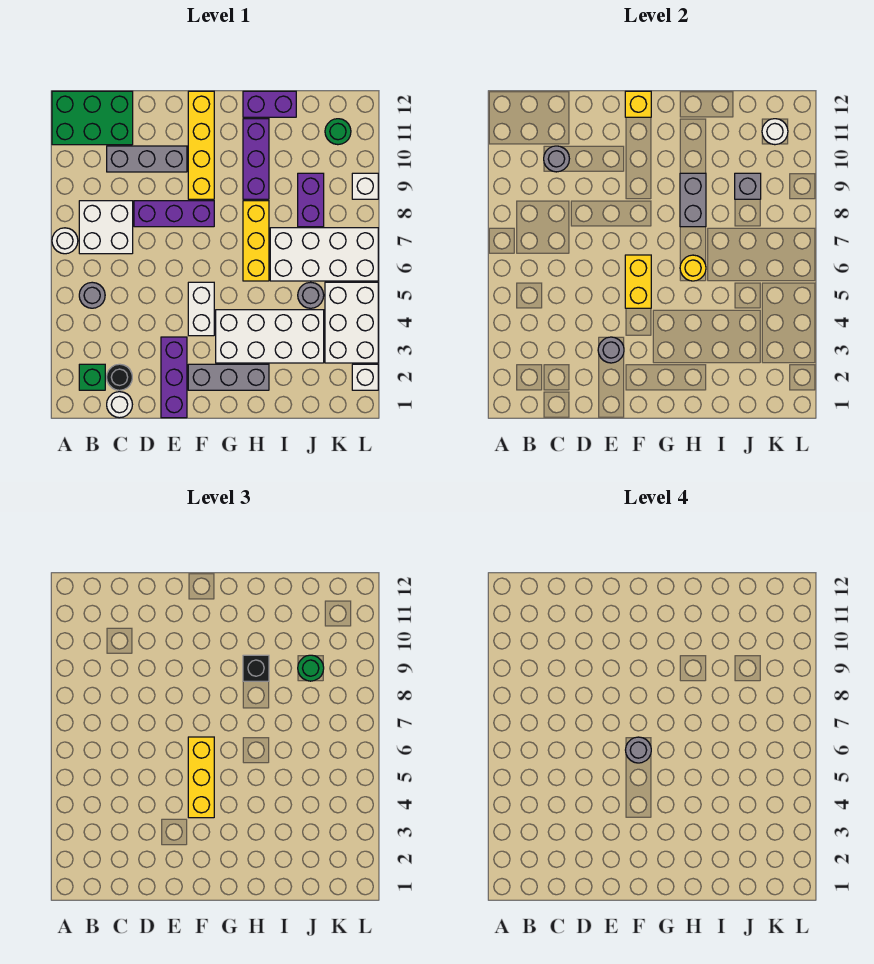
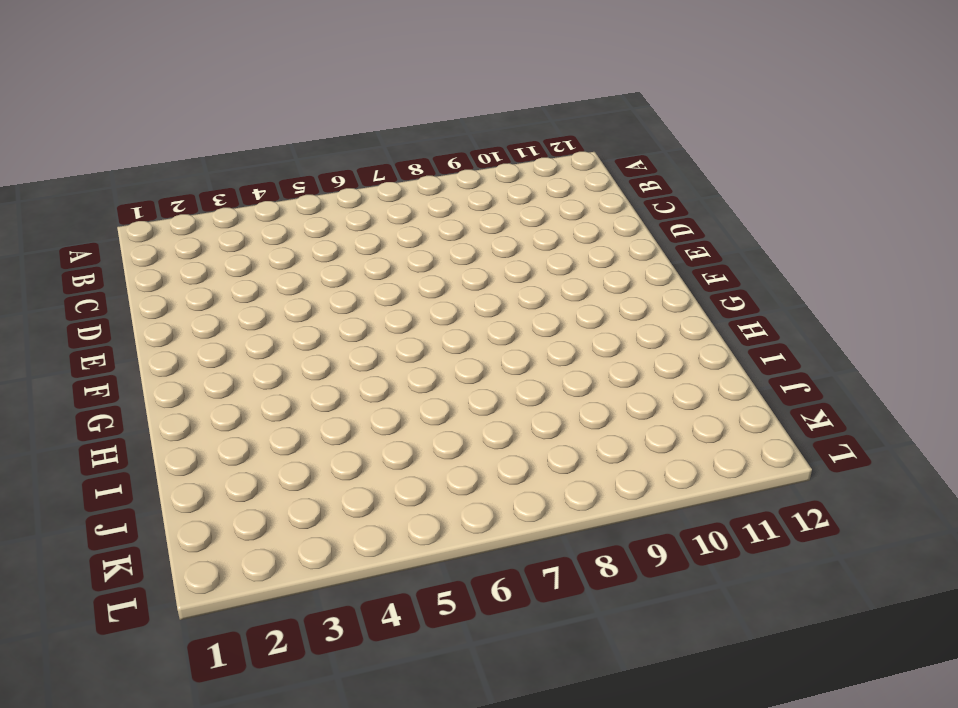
none -> white round brick A7 level 1
none -> green brick A11:C12 level 1
none -> green brick B2 level 1
none -> grey round brick B5 level 1

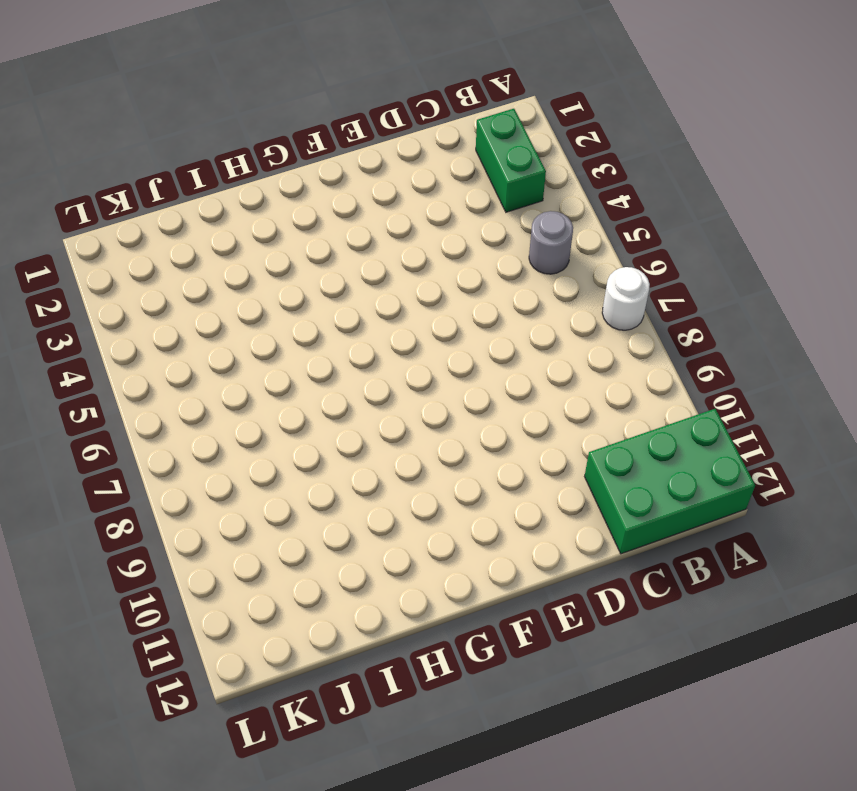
green brick B2:B3 level 1 -> green brick B2 level 1
none -> white brick B7:C8 level 1
none -> white round brick C1 level 1
none -> black round brick C2 level 1
none -> grey brick C10:E10 level 1

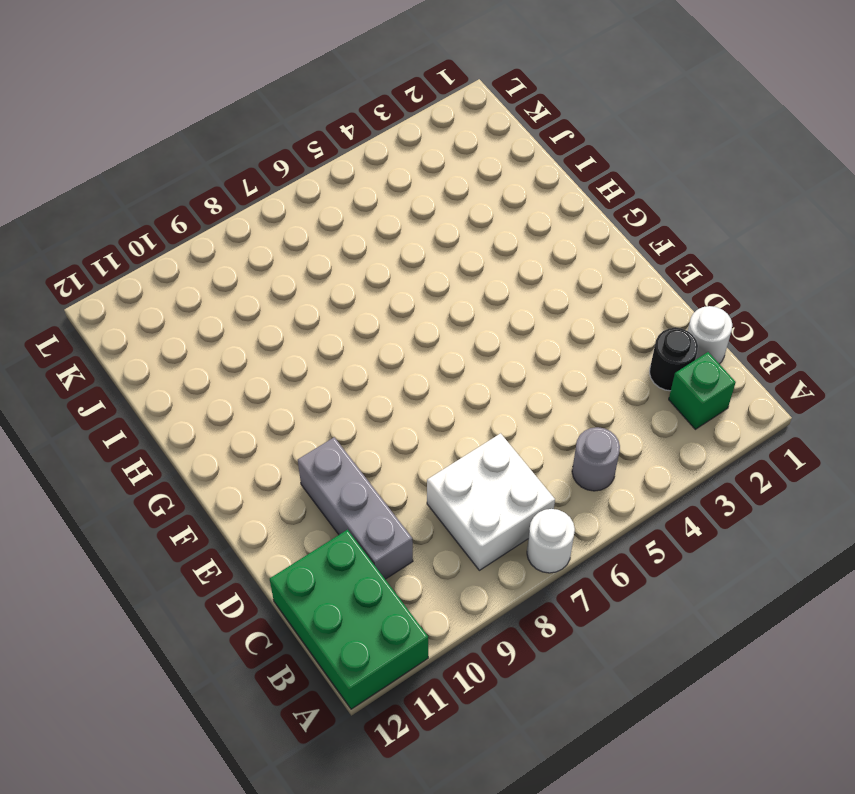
none -> purple brick D8:F8 level 1
none -> purple brick E1:E3 level 1
none -> grey brick F2:H2 level 1
none -> white brick F4:F5 level 1

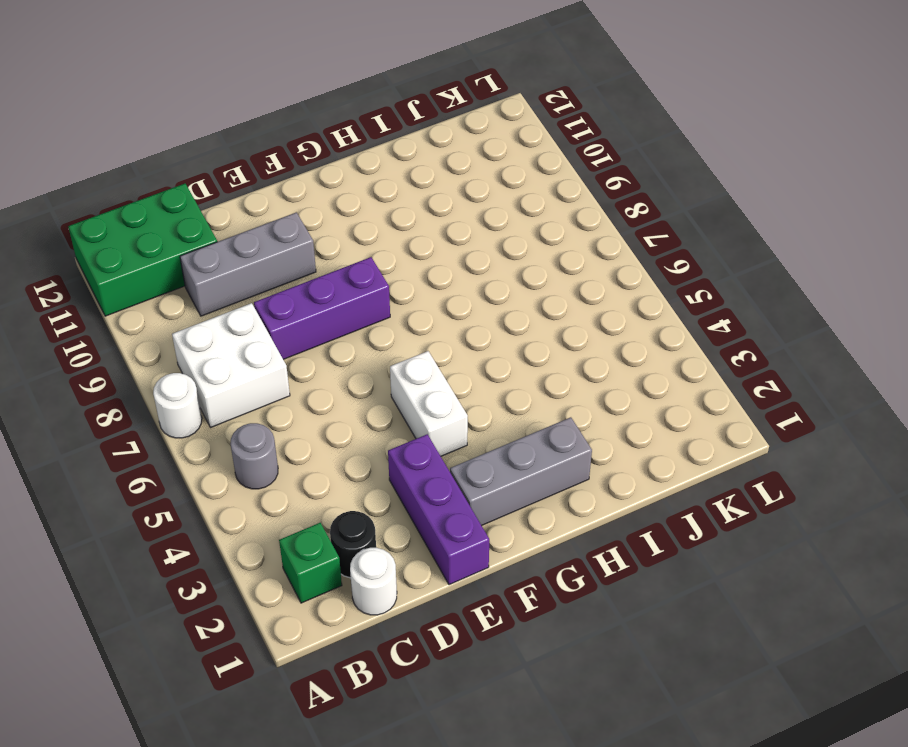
none -> yellow brick F9:F12 level 1
none -> white brick G3:J4 level 1
none -> yellow brick H6:H8 level 1
none -> purple brick H9:H11 level 1

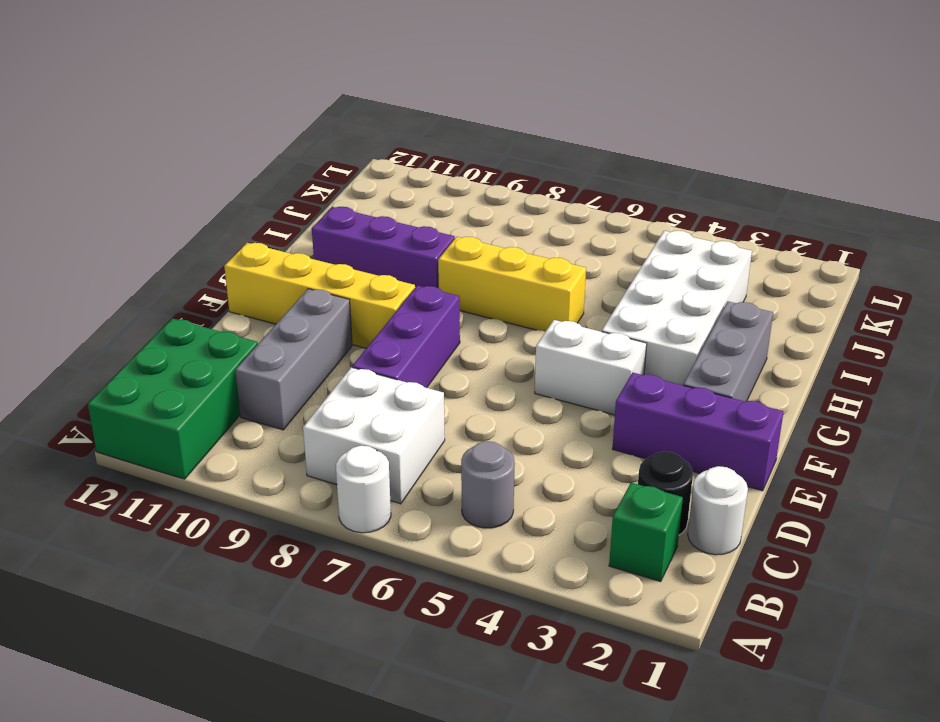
none -> purple brick H12:I12 level 1
none -> white brick I6:L7 level 1
none -> grey round brick J5 level 1
none -> purple brick J8:J9 level 1

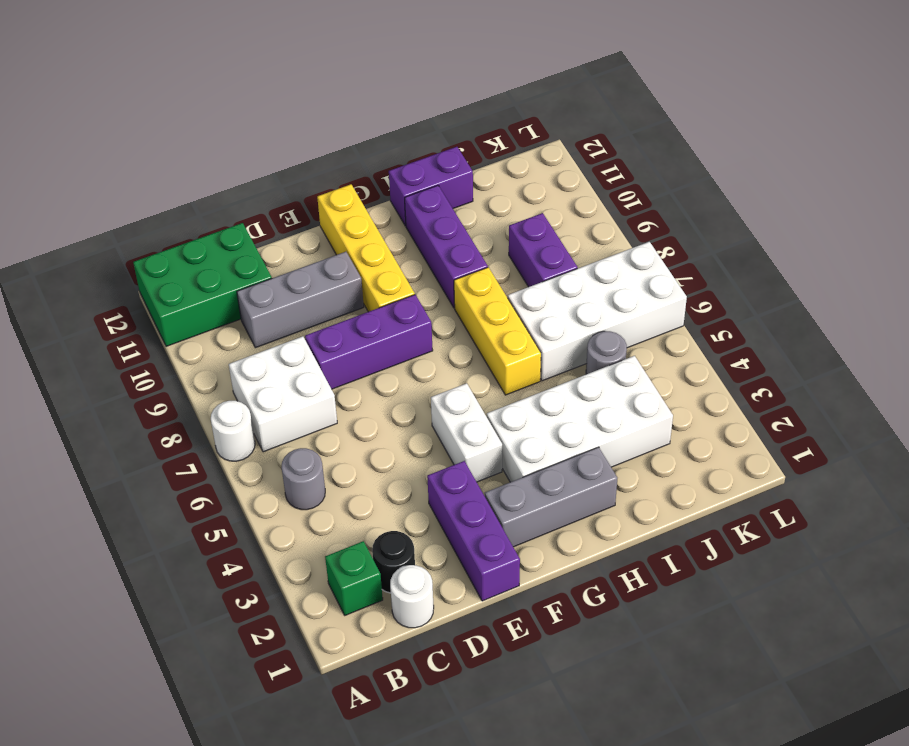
none -> white brick K3:L5 level 1
none -> green round brick K11 level 1
none -> white brick L2 level 1
none -> white brick L9 level 1

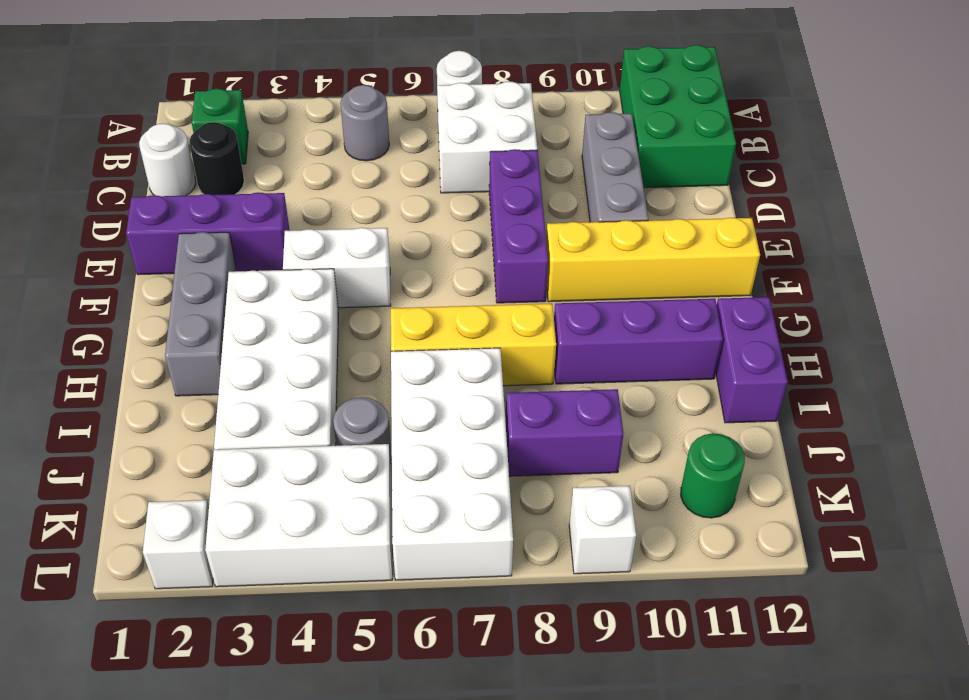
none -> grey round brick C10 level 2
none -> grey round brick E3 level 2
none -> yellow brick F5:F6 level 2
none -> yellow brick F12 level 2

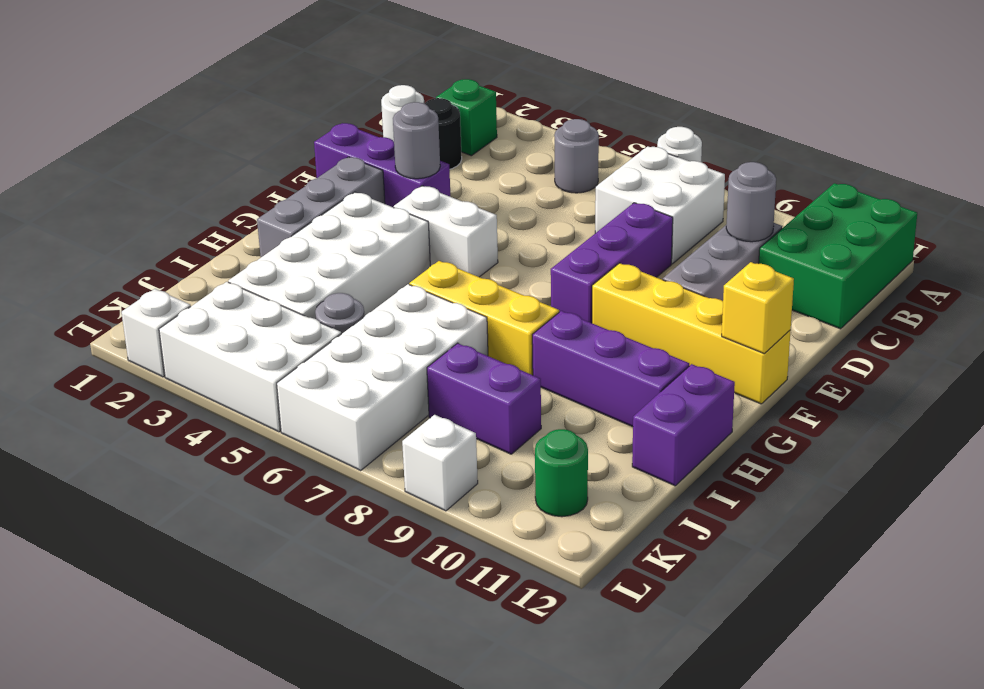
none -> yellow brick F5:F6 level 2
none -> yellow round brick H6 level 2
none -> grey brick H8:H9 level 2
none -> grey brick J9 level 2

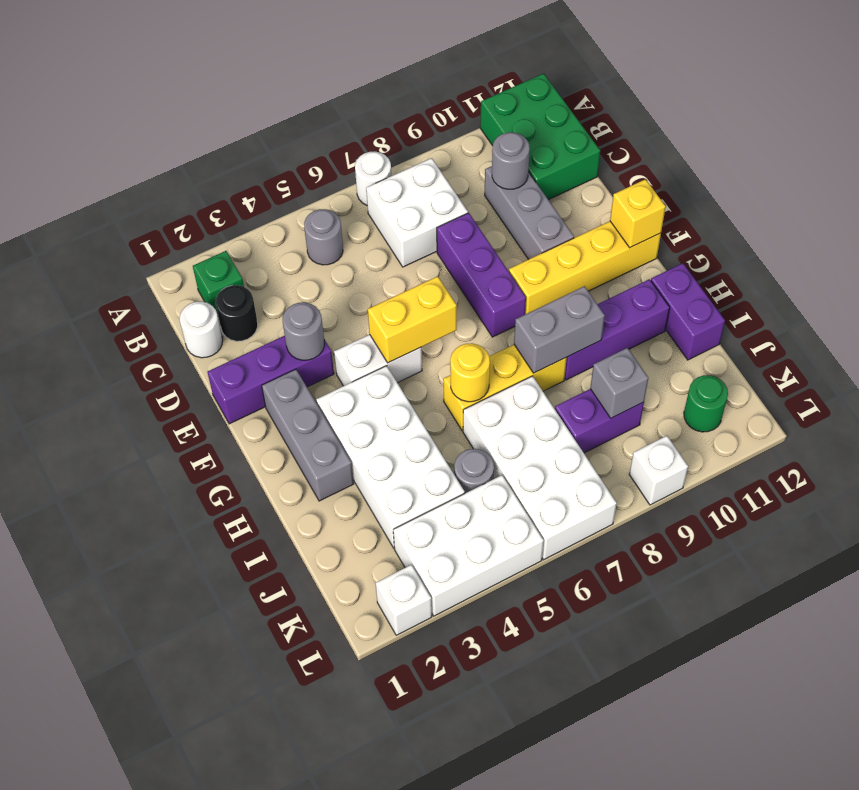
none -> white round brick K11 level 2
none -> yellow brick F4:F6 level 3
none -> black brick H9 level 3
none -> green round brick J9 level 3

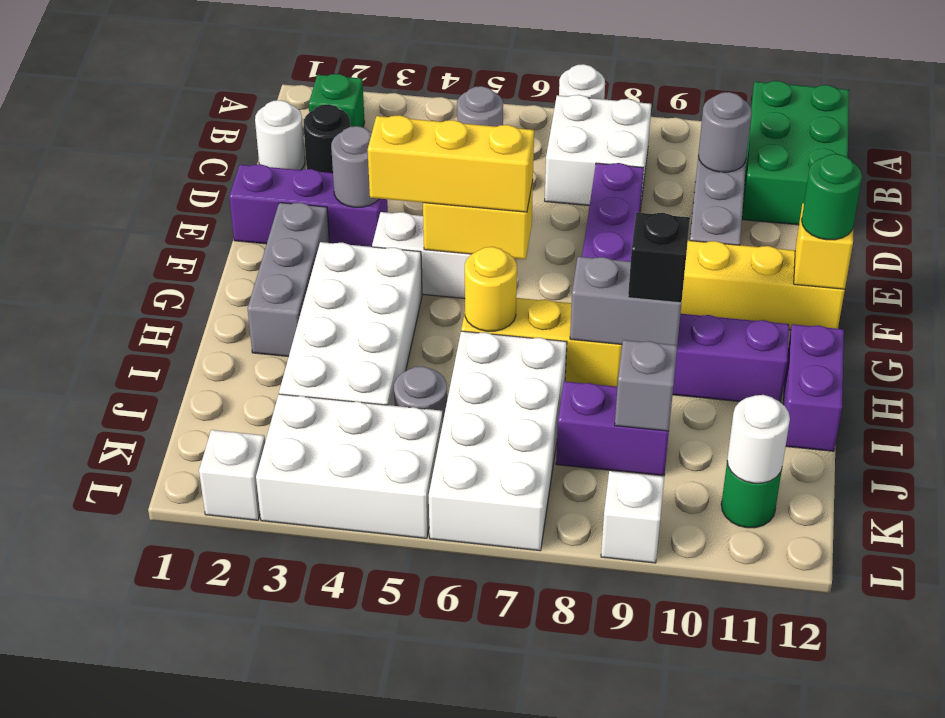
green round brick F12 level 3 -> green round brick J9 level 3
none -> grey round brick F6 level 4

